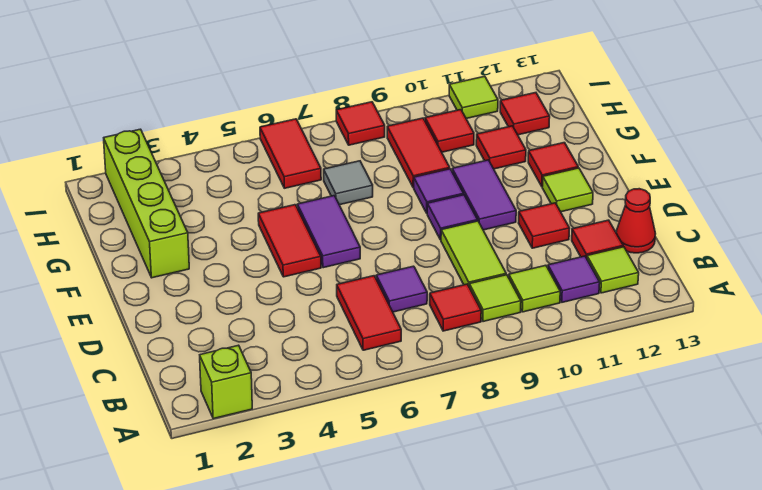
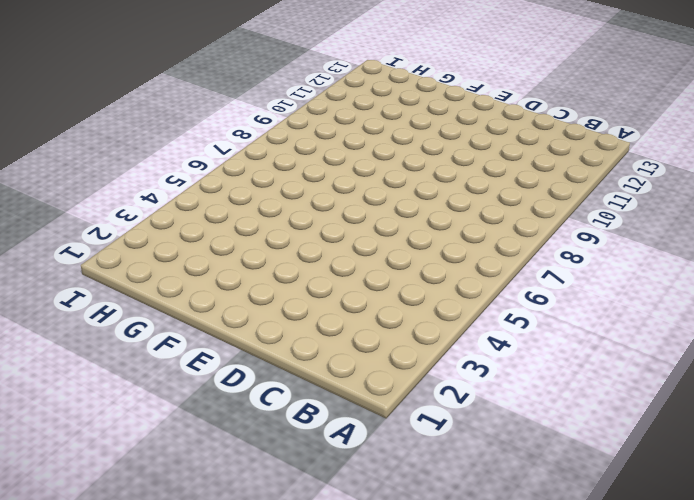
none -> lime brick A2 level 1
none -> red tile B6:C6 level 1
none -> red tile B8 level 1

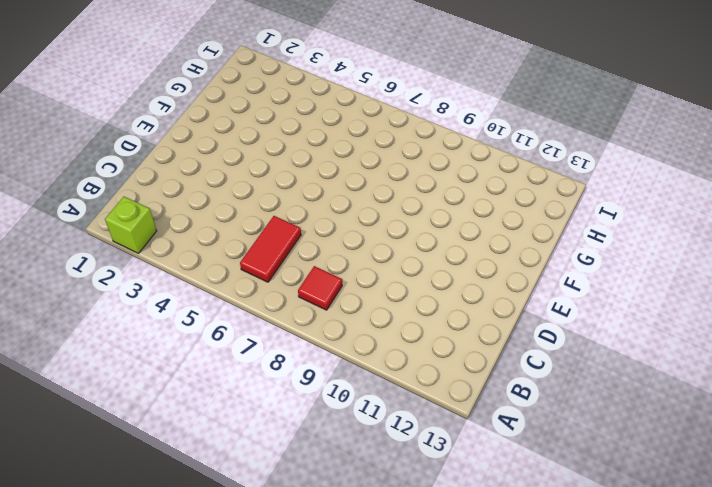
none -> lime tile B9 level 1
none -> lime tile B10 level 1
none -> purple tile B11 level 1

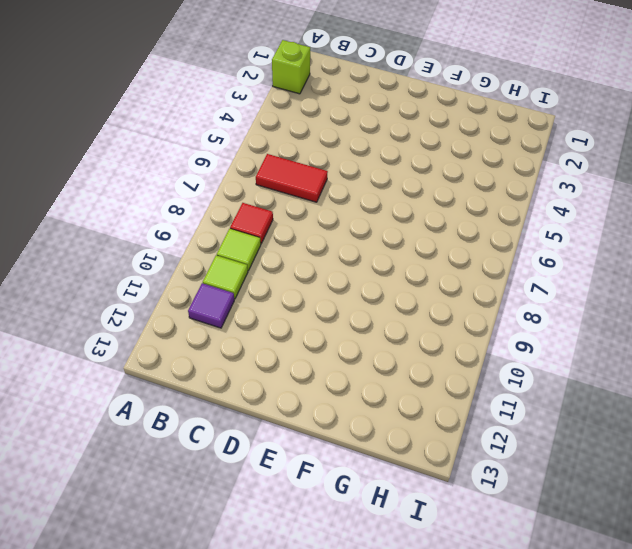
none -> lime tile B12 level 1
none -> purple tile C7 level 1
none -> lime tile C9:D9 level 1

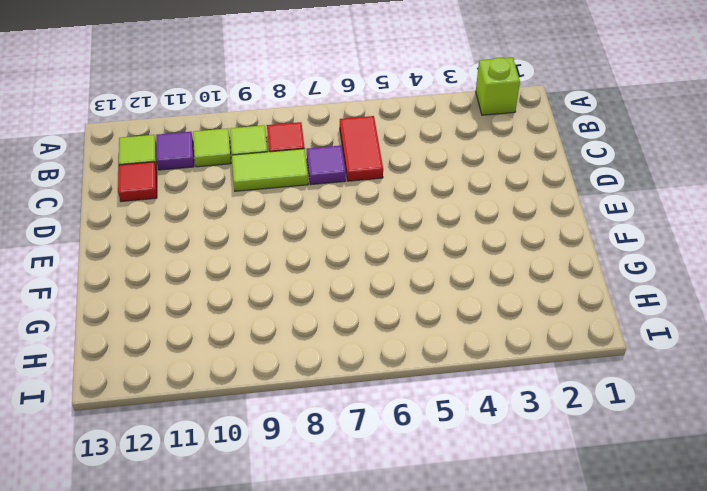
lime tile C8:C9 level 1 -> lime tile C9:D9 level 1
none -> red cone C13 level 1
none -> red tile D11 level 1
none -> red tile E5:F5 level 1

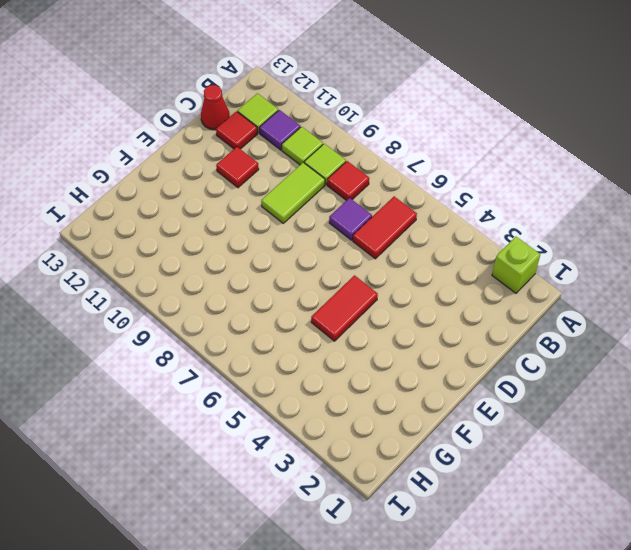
none -> purple tile E6:F6 level 1
none -> purple tile E9 level 1
none -> purple tile E10:F10 level 1

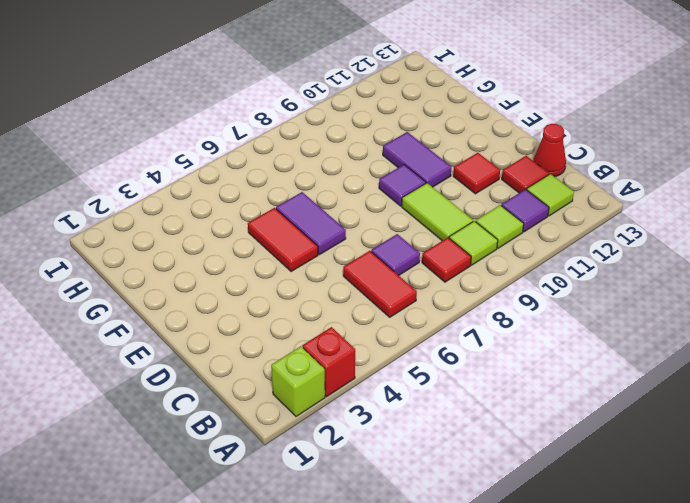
red brick A3 level 1 -> none
none -> lime tile E12 level 1
none -> lime brick F2:I2 level 1
none -> purple tile F9 level 1

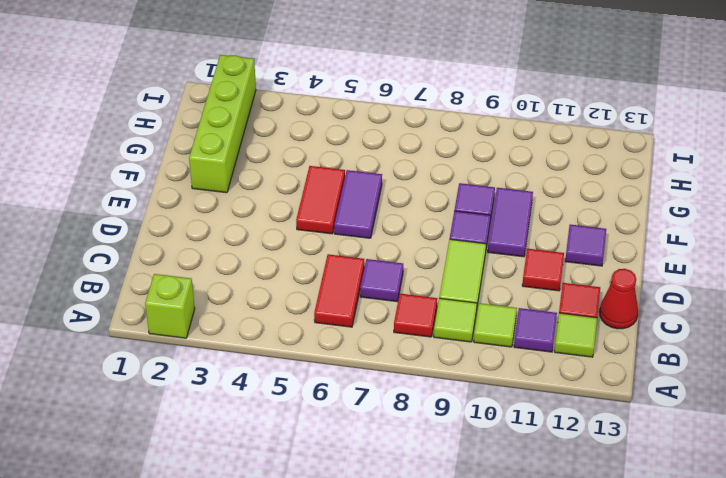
purple tile E12 level 1 -> lime tile E12 level 1
none -> red tile F12 level 1
none -> grey tile G7 level 1
none -> red tile G9:H9 level 1

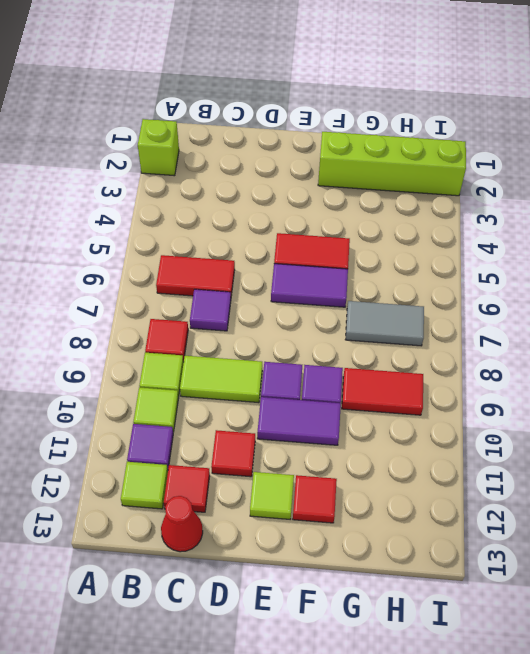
grey tile G7:H7 level 1 -> grey tile G7 level 1
none -> red tile G11 level 1
none -> red tile H6:I6 level 1
none -> red tile H10 level 1

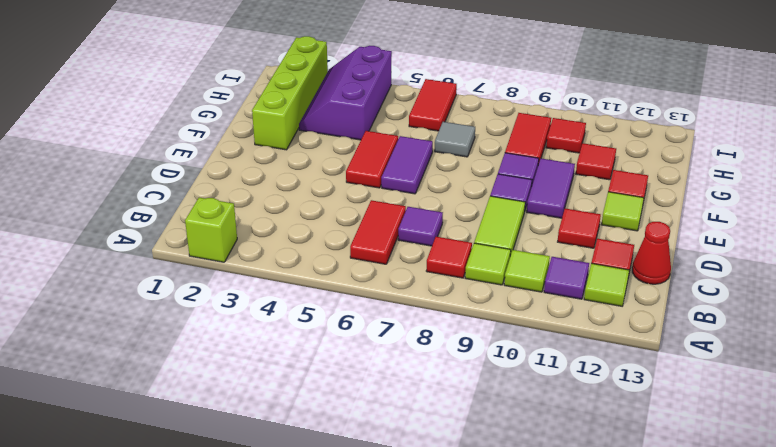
purple slope G3:I4 level 1 top 4 -> none
none -> red tile H12 level 1
none -> red tile I8 level 1
none -> lime tile I11 level 1

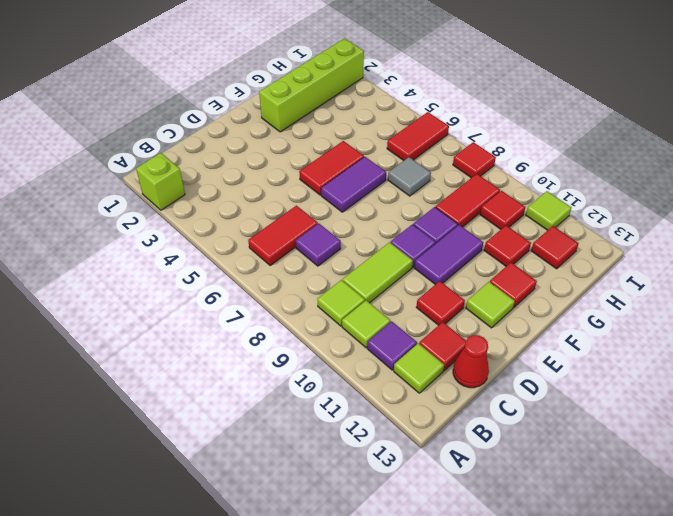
none -> red tile B8 level 1

